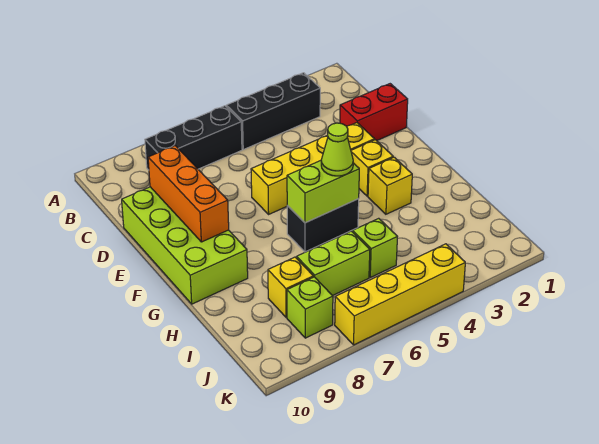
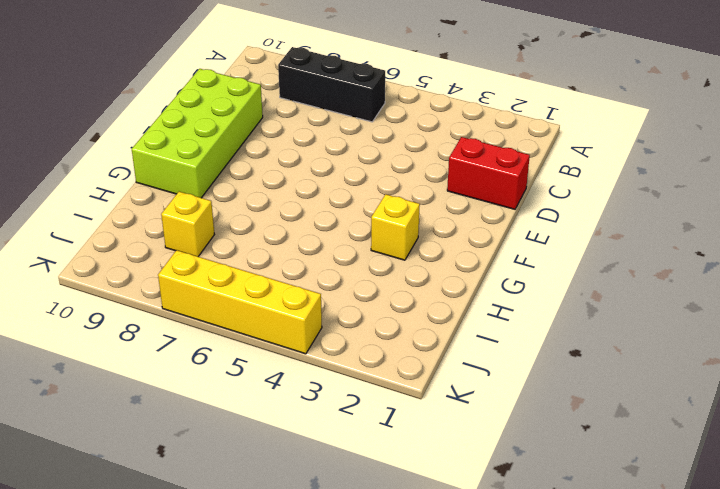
none -> black brick B3:B5 level 1
none -> yellow brick E3:E6 level 1
none -> yellow brick F3 level 1

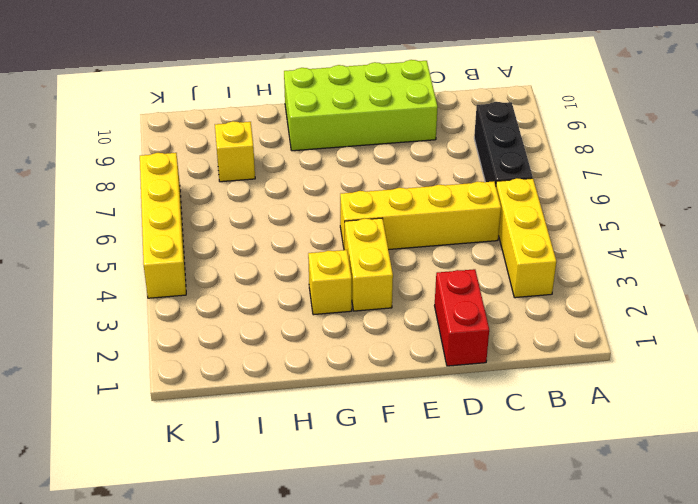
yellow brick B3:B5 level 1 -> black brick B3:B5 level 1
yellow brick C5:F5 level 1 -> yellow brick E3:E6 level 1
yellow brick F3:F4 level 1 -> yellow brick F3 level 1
none -> black brick G5:G6 level 1
none -> lime brick I5 level 1
none -> lime brick I6:I7 level 1

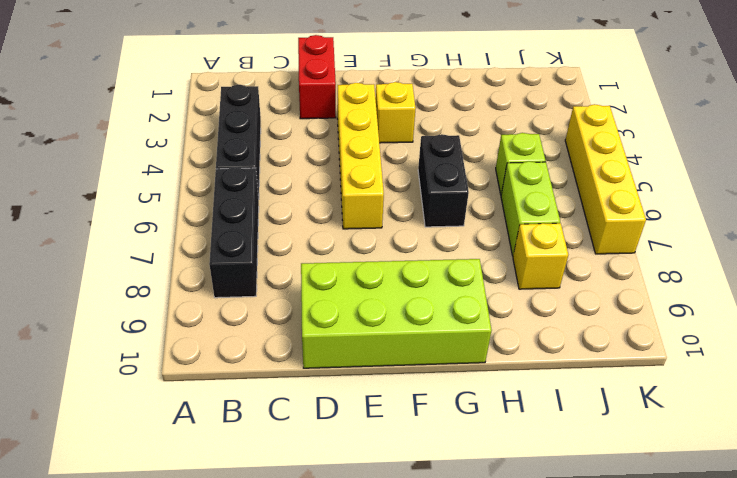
none -> yellow brick G3 level 1
none -> lime brick J8 level 1
none -> orange brick D9:F9 level 2

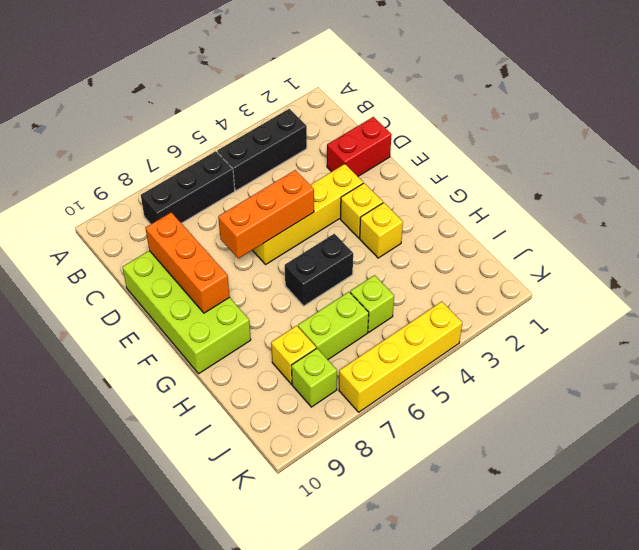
orange brick E5:E7 level 2 -> none
none -> lime brick G5:G6 level 2
none -> lime cone G5 level 3

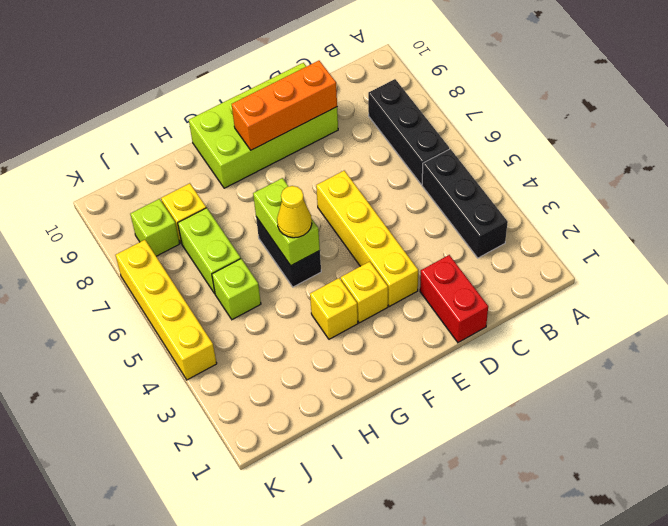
yellow cone G5 level 3 -> lime cone G5 level 3

